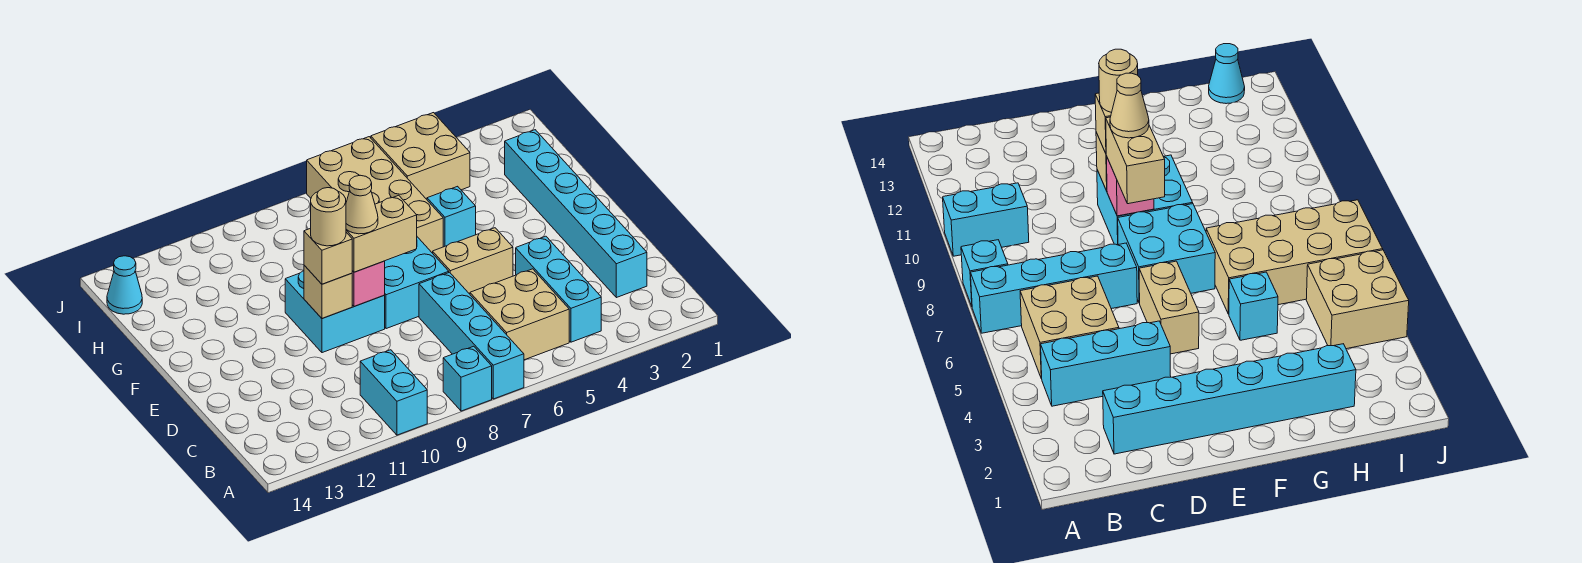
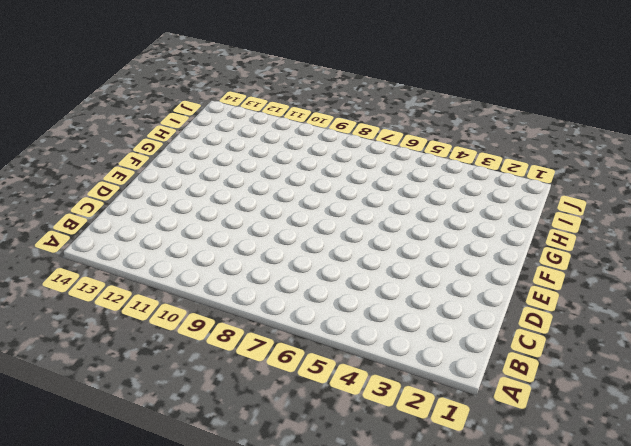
none -> cyan brick A7:D7 level 1
none -> cyan brick A8 level 1
none -> cyan brick A10:B10 level 1

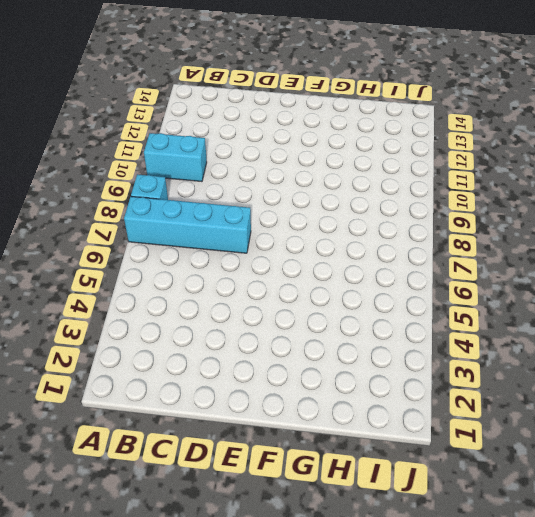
none -> cyan brick B4:D4 level 1
none -> tan brick B5:C6 level 1
none -> cyan brick C2:H2 level 1

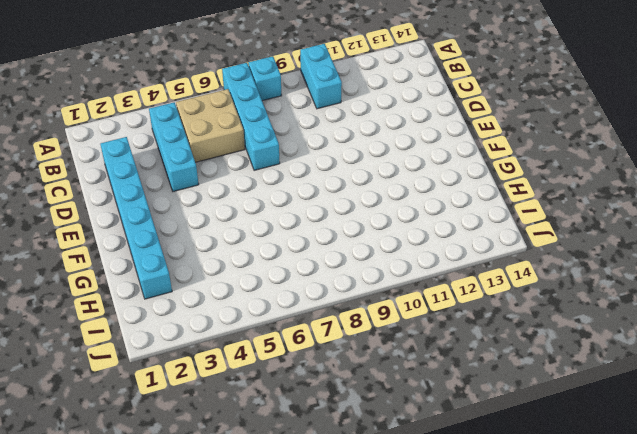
none -> tan brick E5:E6 level 1
none -> cyan brick E7:F8 level 1
none -> cyan brick E9:F10 level 1

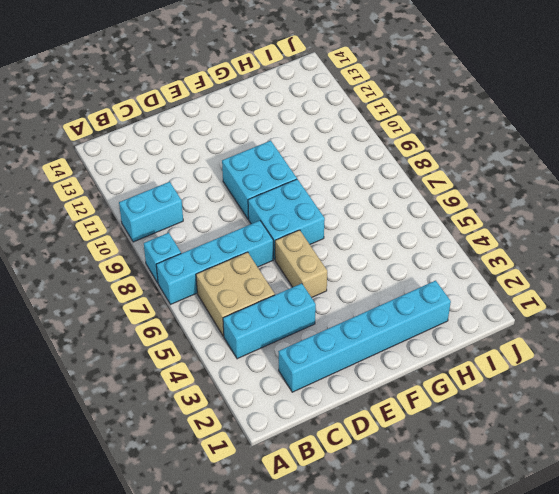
none -> cyan brick G5 level 1
none -> tan brick G6:J7 level 1
none -> tan brick I4:J5 level 1

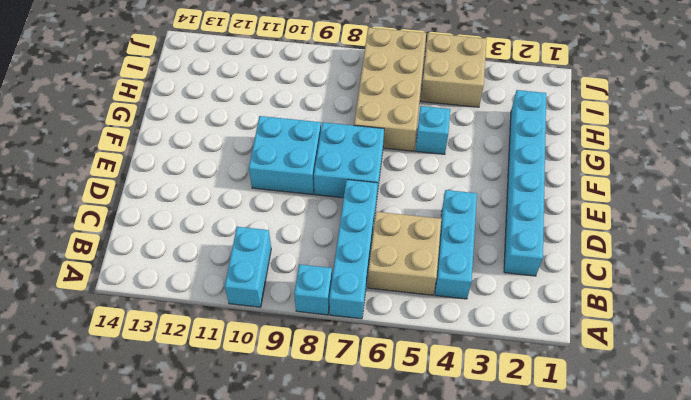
none -> tan brick E5:E6 level 1
none -> cyan cone I14 level 1
none -> pink brick E9 level 2

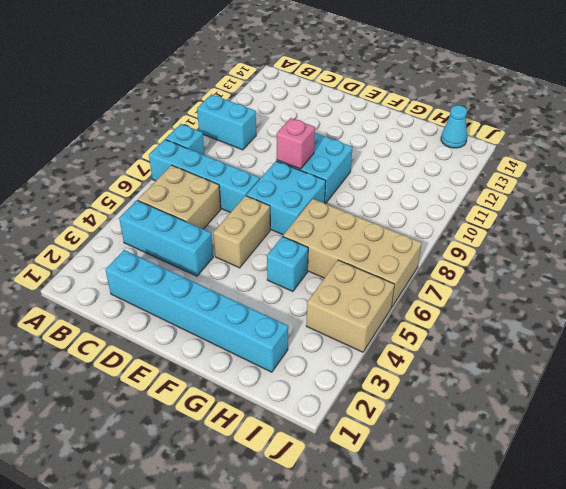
none -> tan brick E10 level 2
none -> tan brick E8:E9 level 3
none -> tan brick E10 level 3

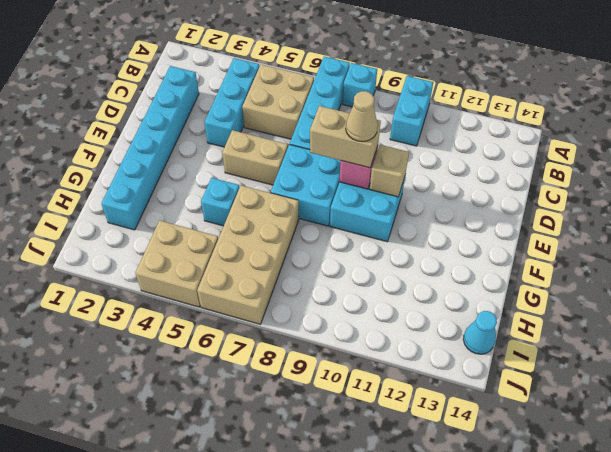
none -> tan brick E10 level 3
none -> tan round brick E10 level 4

